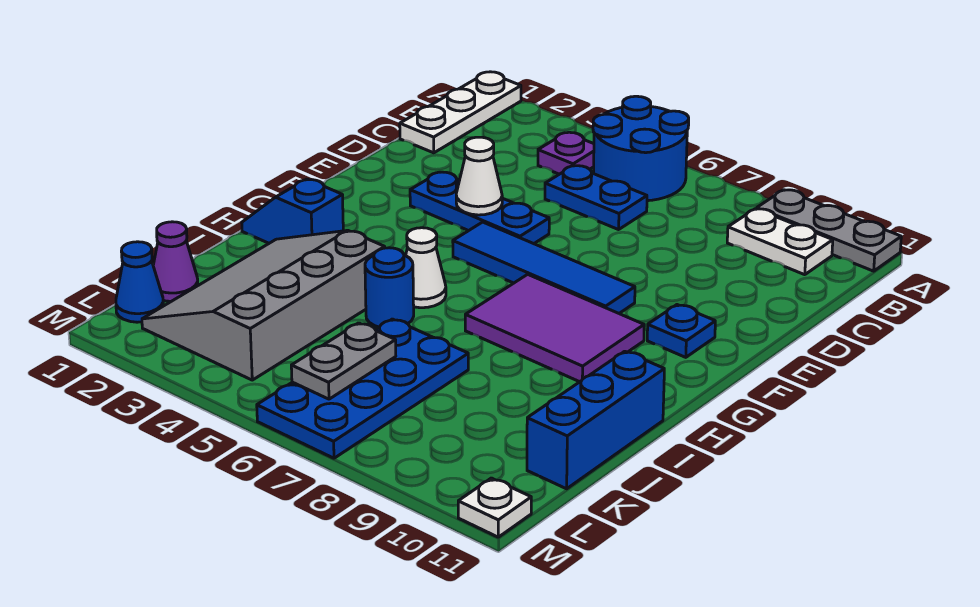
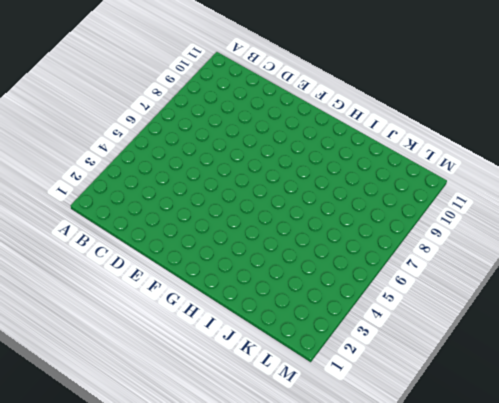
none -> white plate A1:C1 level 1
none -> blue round brick A5:B6 level 1
none -> grey plate A9:A11 level 1

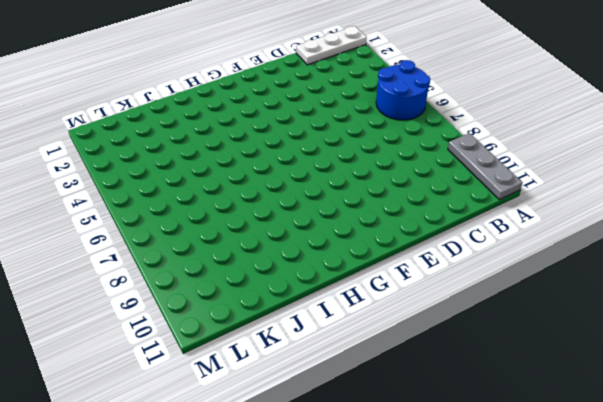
none -> purple plate B4 level 1
none -> white plate B9:B10 level 1
none -> blue plate C5:C6 level 1

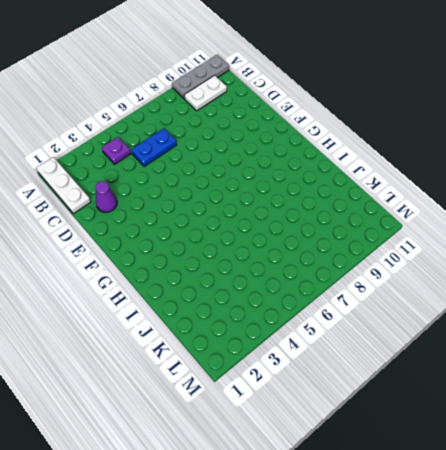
purple cone D2 level 1 -> purple cone K1 level 1
none -> blue round brick A5:B6 level 1
none -> blue plate E3:E5 level 1
none -> blue tile F5:F8 level 1

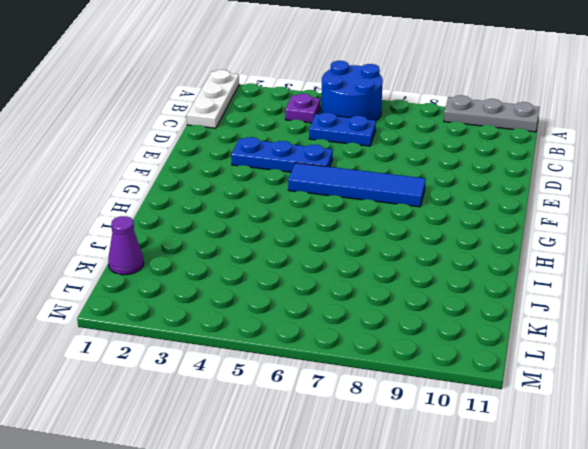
none -> white plate B9:B10 level 1
none -> blue plate F10 level 1
none -> purple tile G7:H9 level 1

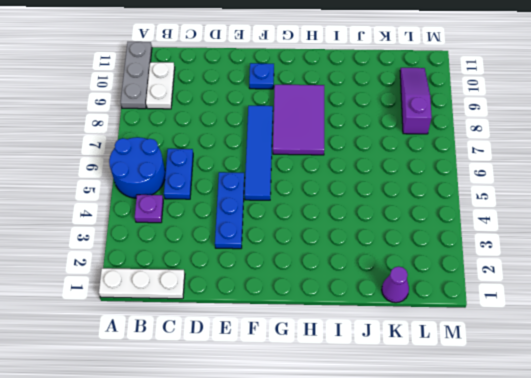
purple slope L8:L10 level 1 top 8 -> none
none -> blue slope H1:H2 level 1 top 2
none -> white cone H5 level 1
none -> grey slope I2:L4 level 1 top 4

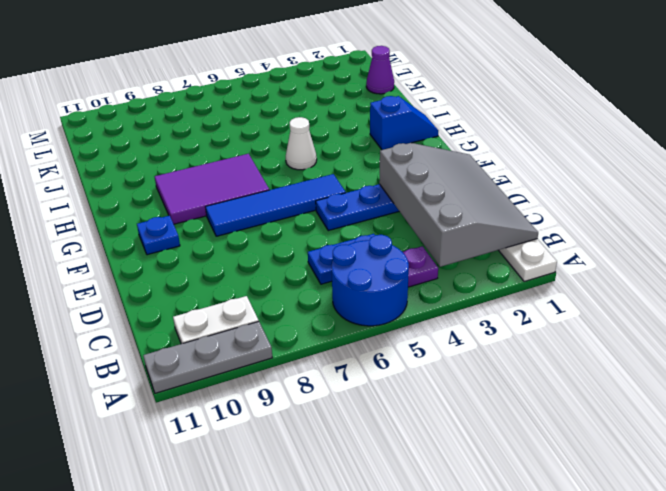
grey slope B1:E3 level 2 top 3 -> grey slope I2:L4 level 1 top 4
none -> blue round brick I5 level 1
none -> blue brick I11:K11 level 1
none -> blue plate J6:M7 level 1

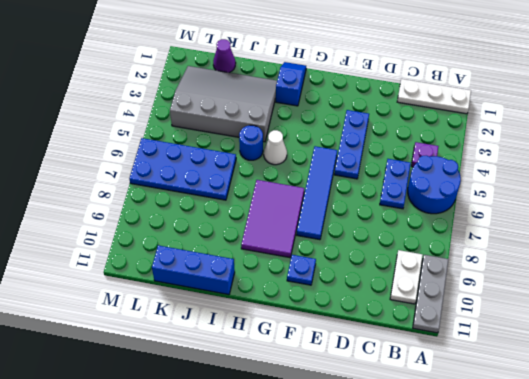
none -> blue cone L1 level 1
none -> white plate M11 level 1
none -> white cone E4 level 2

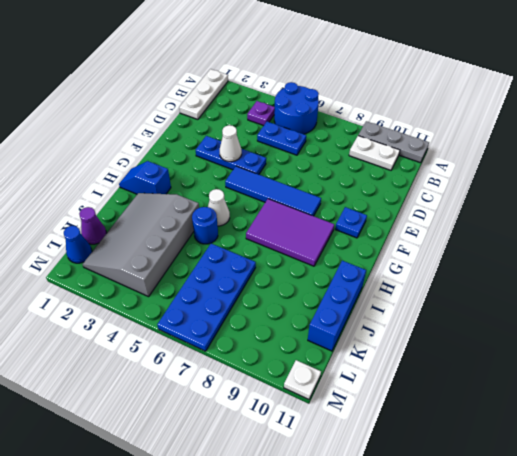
none -> grey plate K6:L6 level 2

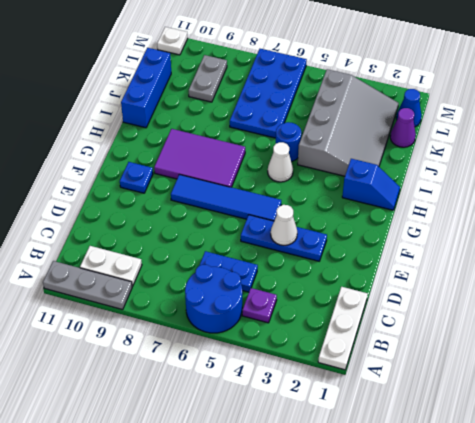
grey plate K9:L9 level 1 -> grey plate K6:L6 level 2

